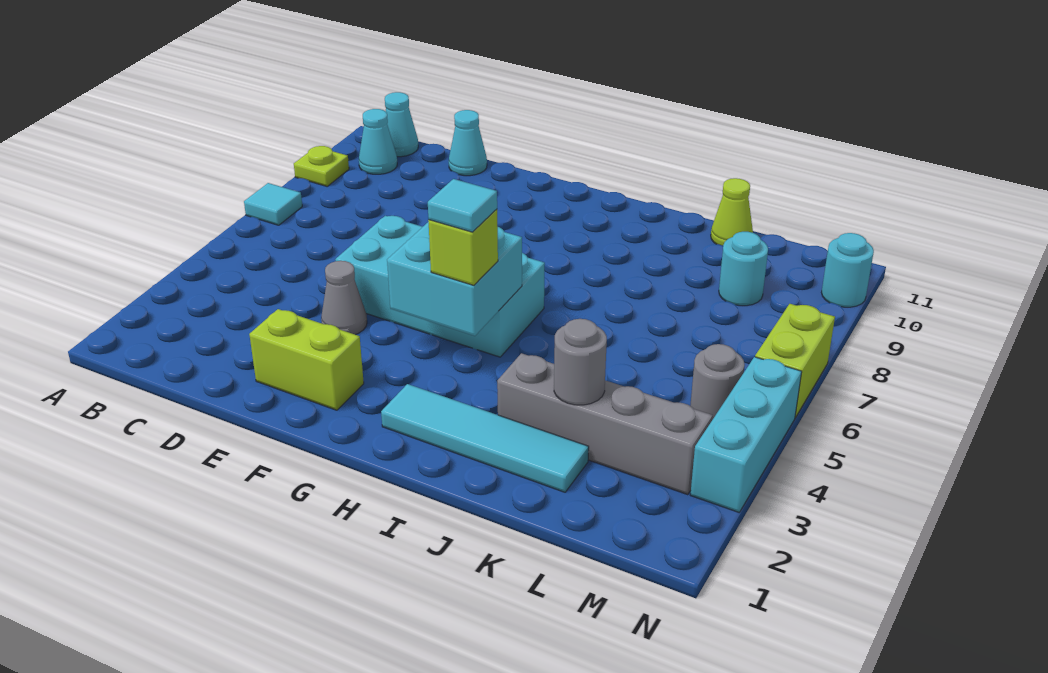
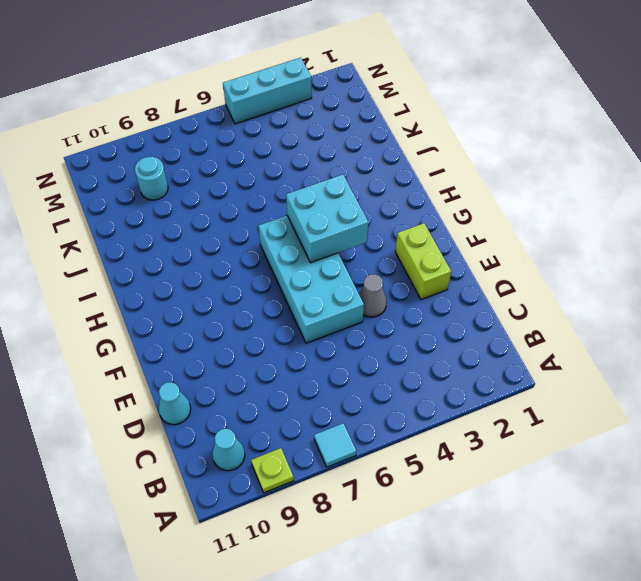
none -> cyan cone B11 level 1
none -> cyan tile H2:K2 level 1
none -> grey brick J3:M3 level 1

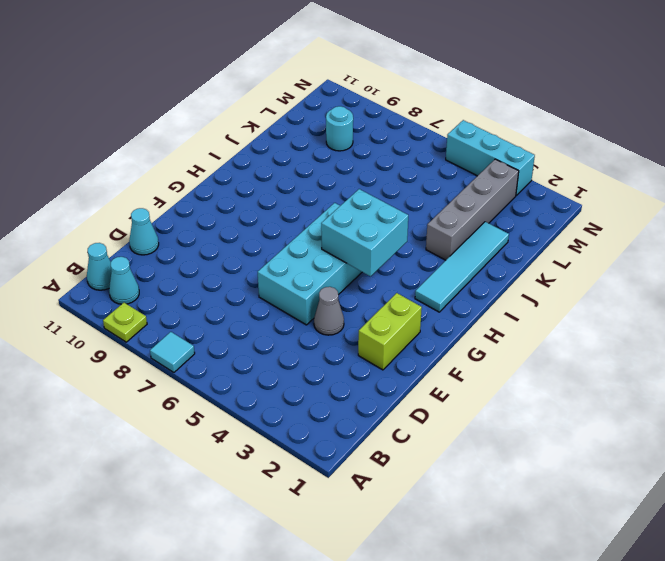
none -> lime cone K11 level 1
none -> grey round brick M5 level 1
none -> lime brick N6:N7 level 1

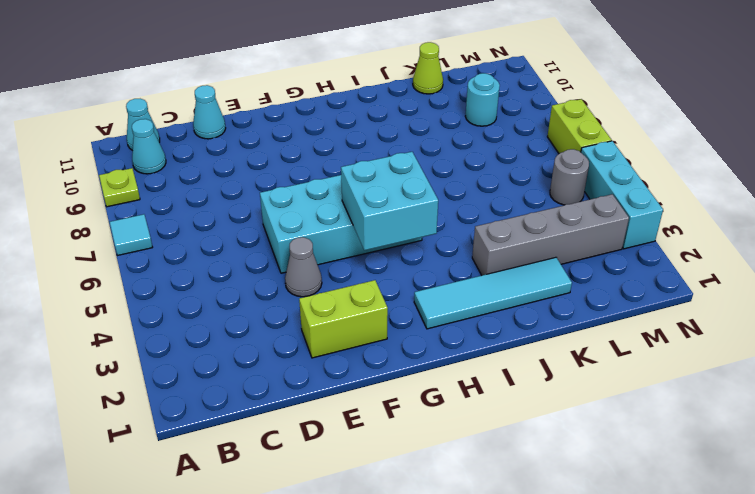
none -> cyan round brick N10 level 1
none -> grey round brick K3 level 2
none -> lime brick H4 level 3

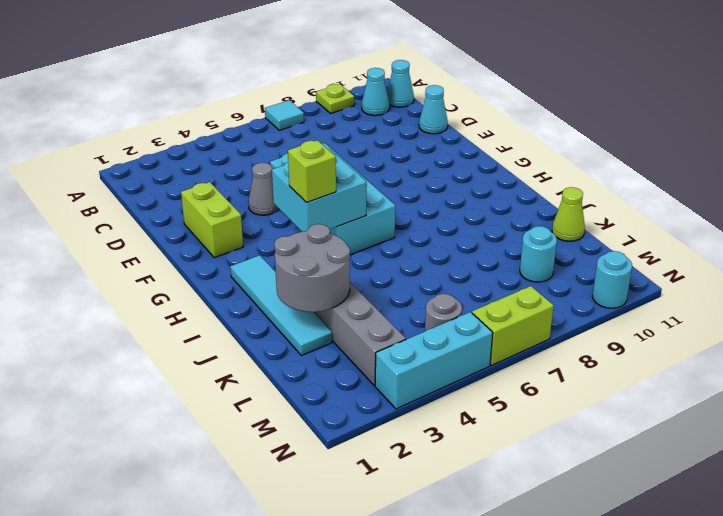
grey round brick J2:K3 level 2 -> grey round brick K3 level 2
none -> cyan tile H4 level 4

